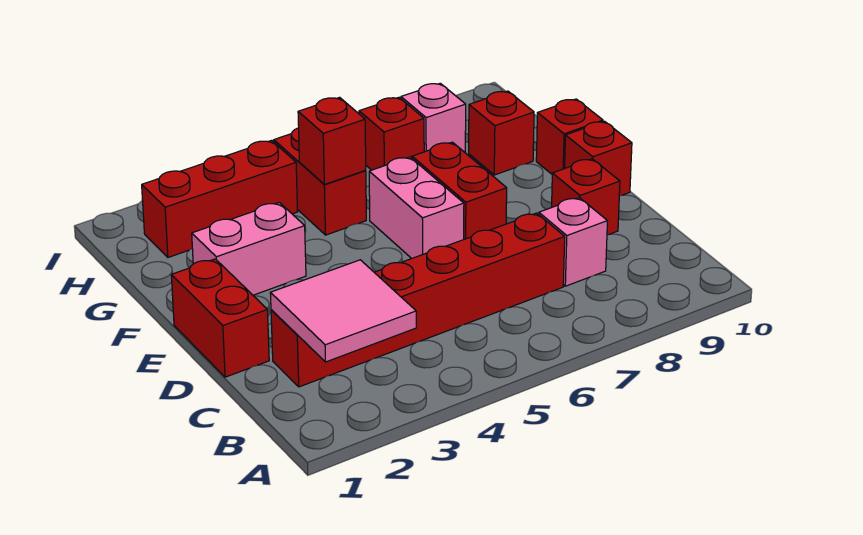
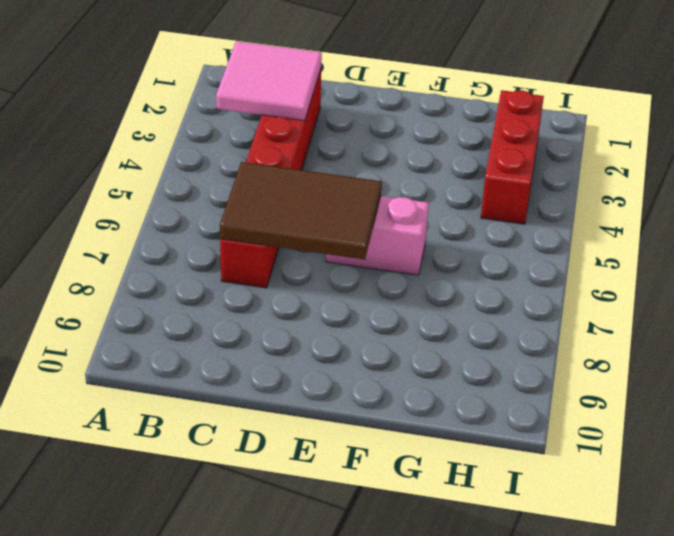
brown tile C6:E7 level 2 -> none
none -> pink brick C8 level 1
none -> red brick D1:E1 level 1
none -> red brick D9 level 1

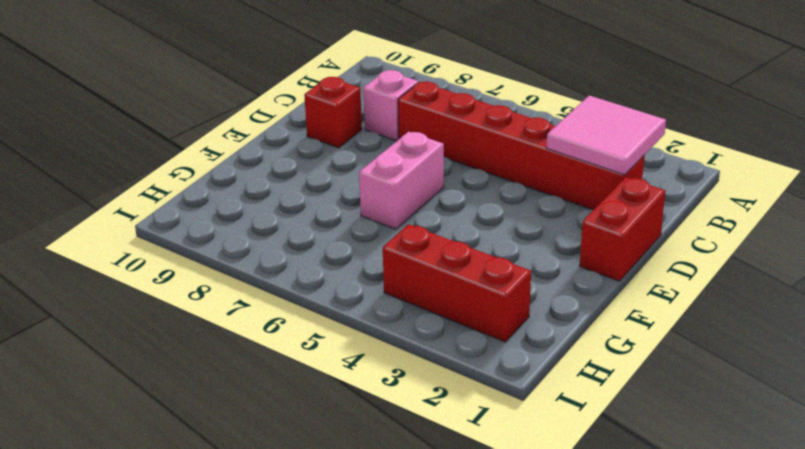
none -> red brick E7:F7 level 1
none -> red brick E10 level 1
none -> pink brick F2:F3 level 1

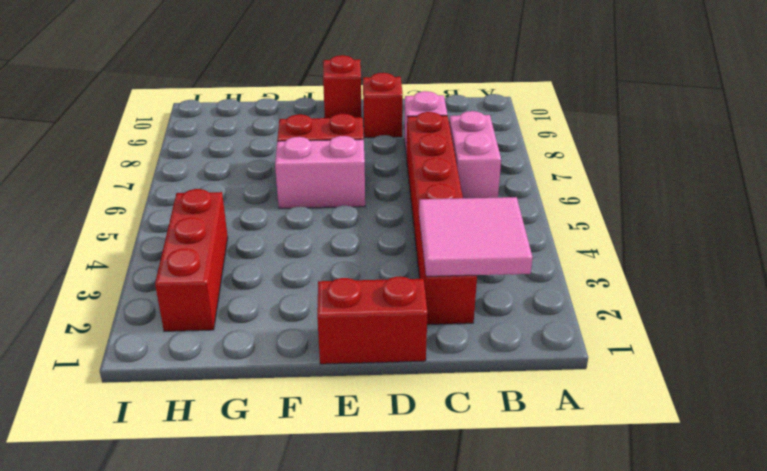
pink brick B6:B7 level 1 -> pink brick F2:F3 level 1
none -> red brick F10 level 1
none -> red brick G5:H5 level 1
none -> red brick G9 level 1

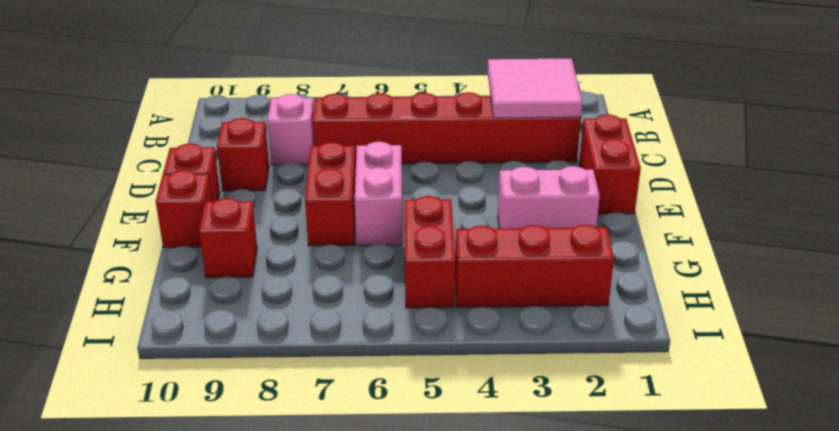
none -> red brick H7 level 1
none -> pink brick H8 level 1
none -> red brick G5 level 2

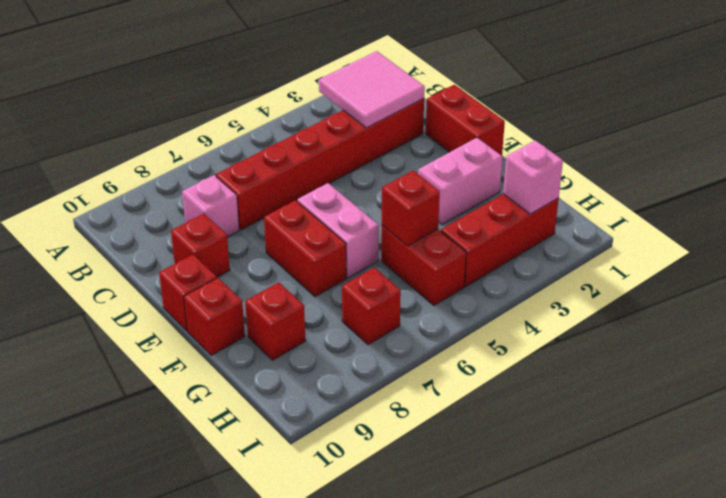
pink brick H2 level 2 -> pink brick H8 level 1

